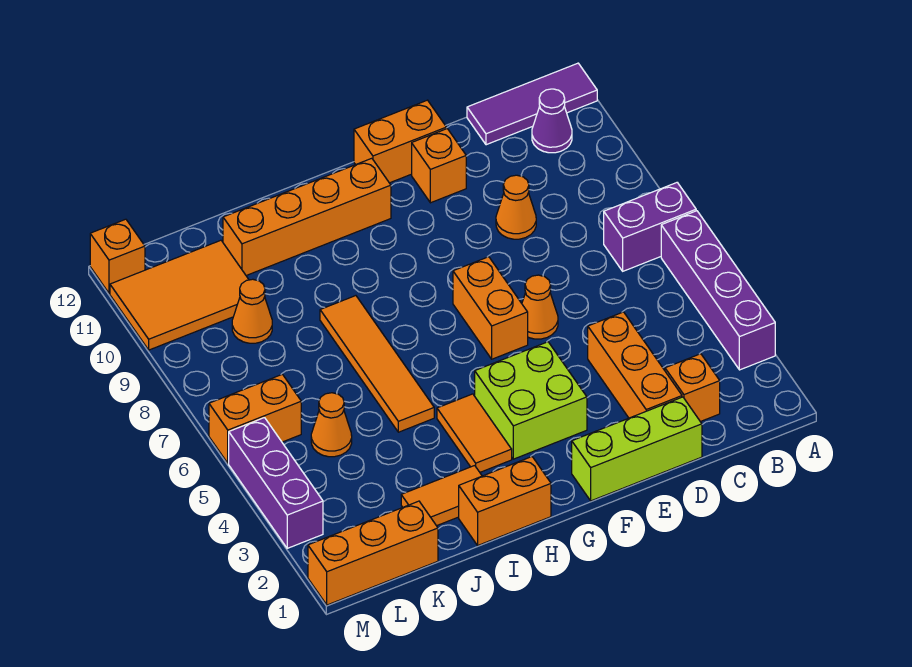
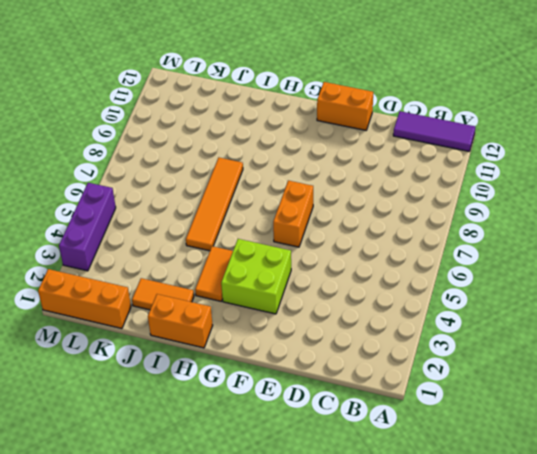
none -> purple brick A3:A6 level 1
none -> purple brick A7:B7 level 1
none -> purple cone B11 level 1

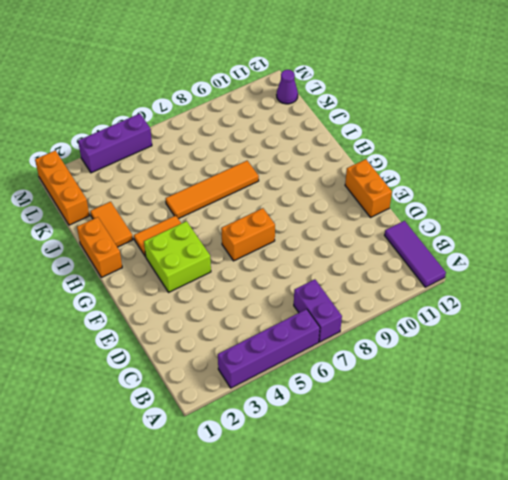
purple cone L12 level 1 -> purple cone B11 level 1
none -> orange brick C2 level 1
none -> lime brick D1:F1 level 1
none -> orange brick D2:D4 level 1

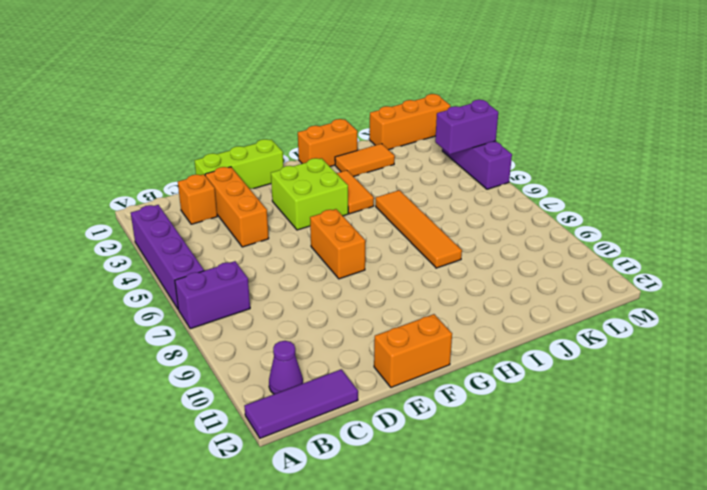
purple brick L4:M4 level 2 -> none
none -> orange cone D9 level 1
none -> orange cone E6 level 1
none -> orange brick E11 level 1

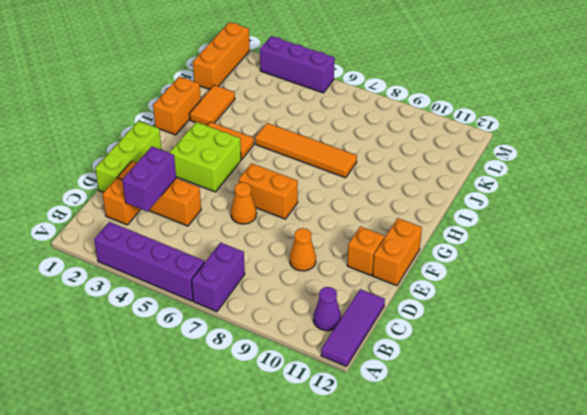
purple brick C3:D3 level 2 -> none
none -> orange brick G11:J11 level 1
none -> orange cone K5 level 1
none -> orange cone K9 level 1

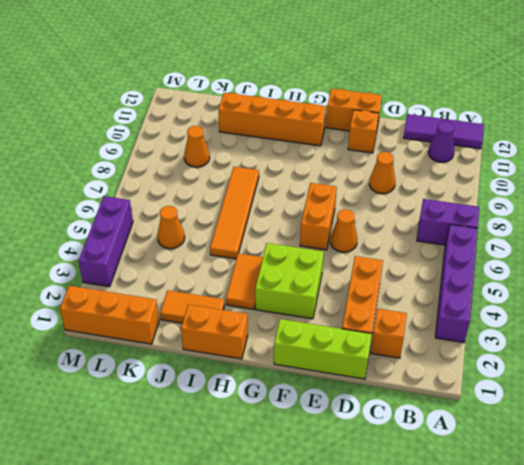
none -> orange tile K10:M11 level 1
none -> orange brick L6:M6 level 1
none -> orange brick M12 level 1

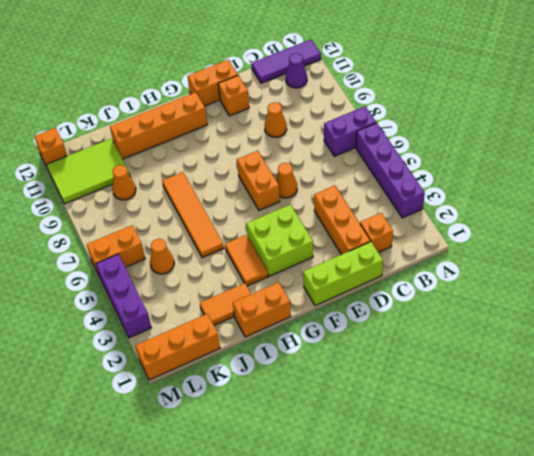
lime tile K10:M11 level 1 -> orange tile K10:M11 level 1

